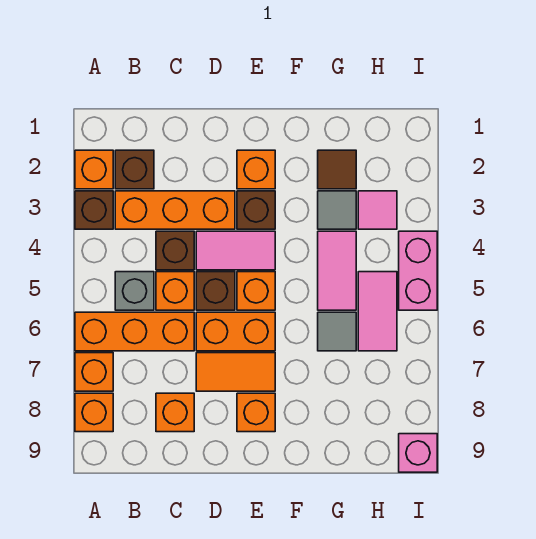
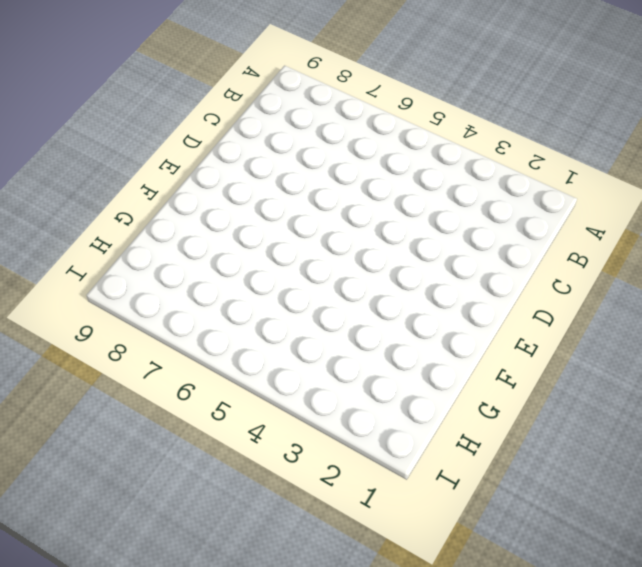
none -> orange brick A2 level 1
none -> brown brick A3 level 1
none -> orange brick A6:C6 level 1

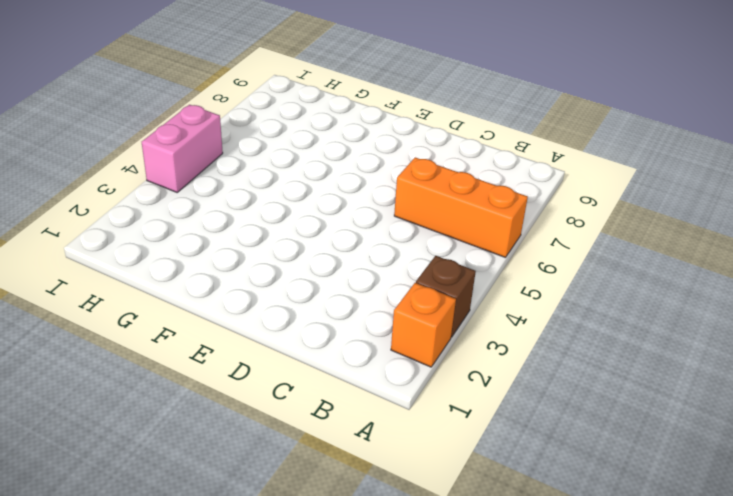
none -> orange brick A7 level 1
none -> orange brick A8 level 1
none -> brown brick B2 level 1

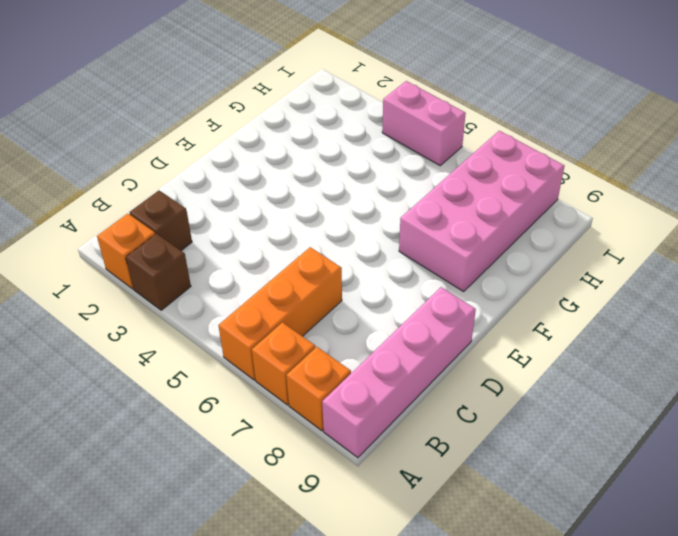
pink brick A9:D9 level 1 -> none
pink brick F7:I8 level 1 -> none
none -> orange brick B3:D3 level 1
none -> grey brick B5 level 1
none -> brown brick C4 level 1

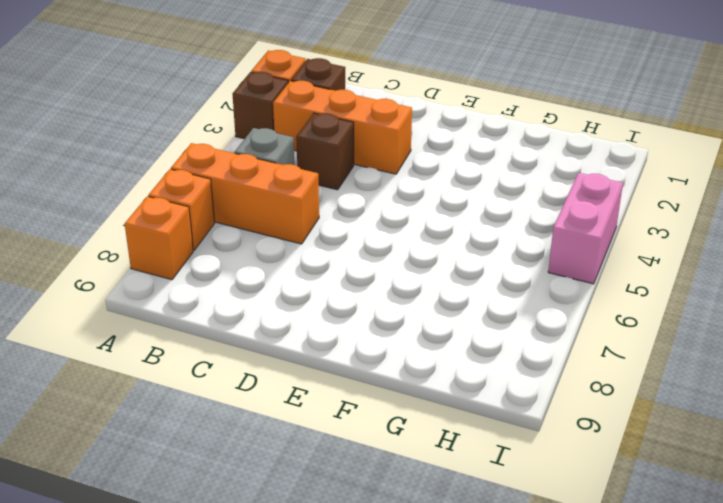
none -> orange brick C5 level 1
none -> orange brick C8 level 1
none -> pink tile D4:E4 level 1

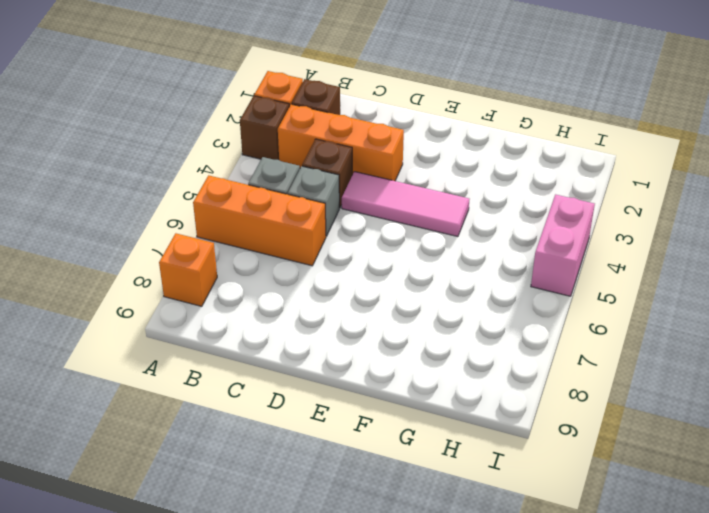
grey brick C5 level 1 -> orange brick C5 level 1
pink tile D4:F4 level 1 -> pink tile D4:E4 level 1
none -> orange brick A7 level 1
none -> orange brick C8 level 1
none -> brown brick D5 level 1

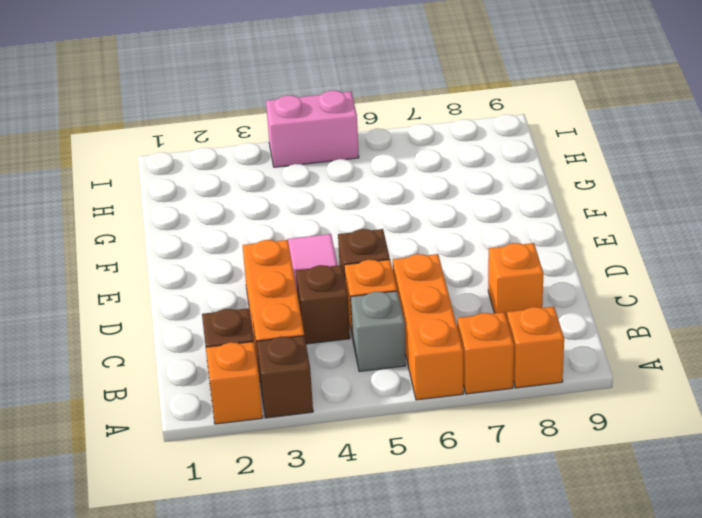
none -> orange brick D6:E6 level 1
none -> orange tile D7:E7 level 1
none -> orange brick E2 level 1

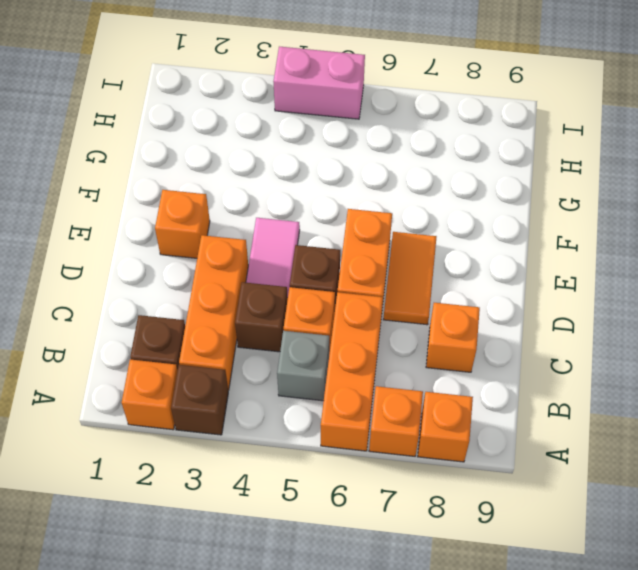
none -> brown brick E3 level 1
none -> orange brick E5 level 1
none -> orange brick E8 level 1

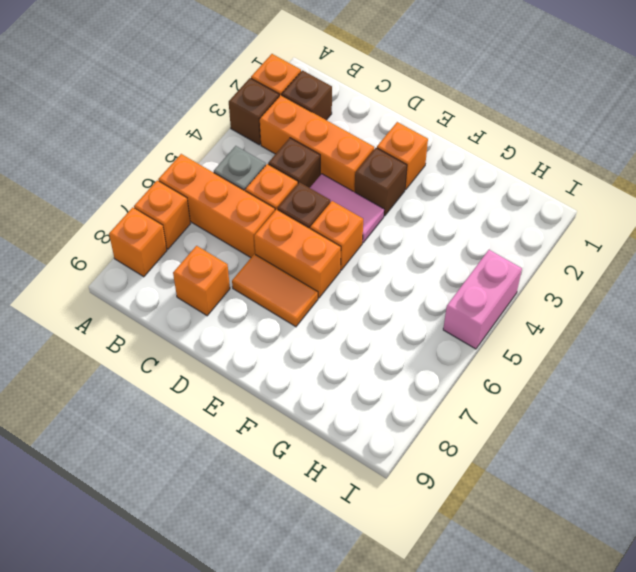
none -> orange brick E8 level 1
none -> brown tile G2 level 1
none -> grey tile G3 level 1

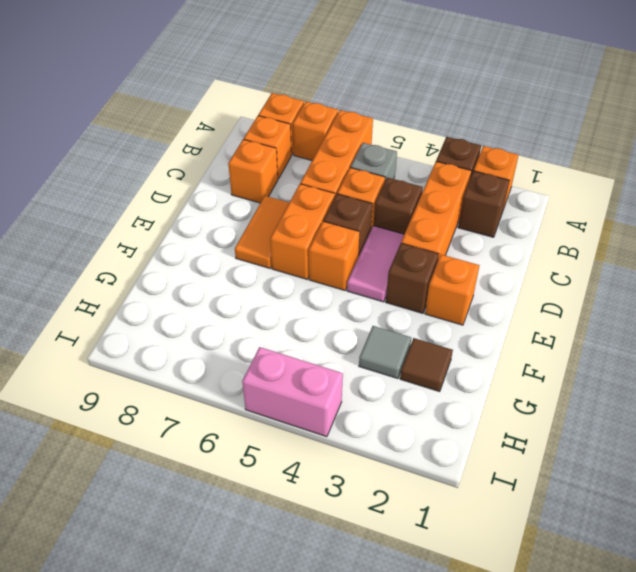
orange brick B8 level 1 -> orange brick E8 level 1
none -> pink tile G4:G5 level 1
none -> grey tile G6 level 1
none -> pink tile H3 level 1

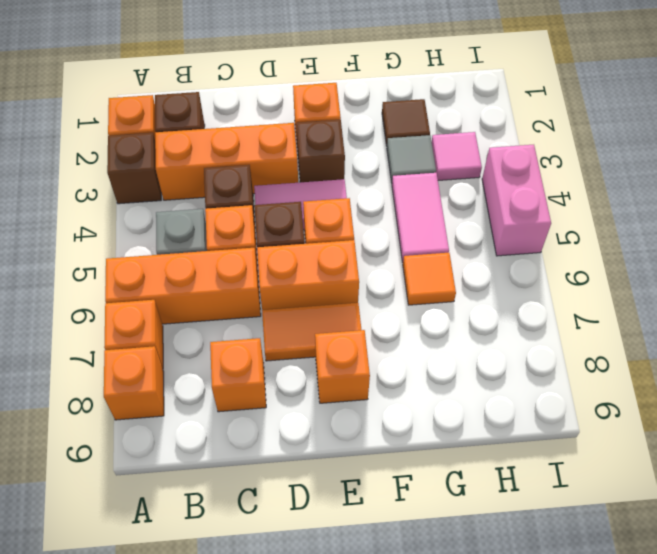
orange tile G6 level 1 -> grey tile G6 level 1
none -> pink tile H5:H6 level 1
none -> pink brick I9 level 1

